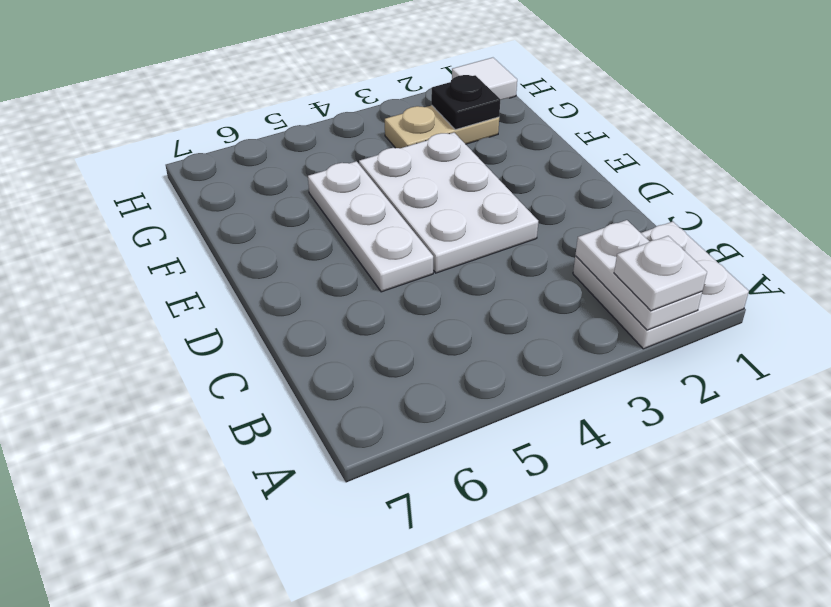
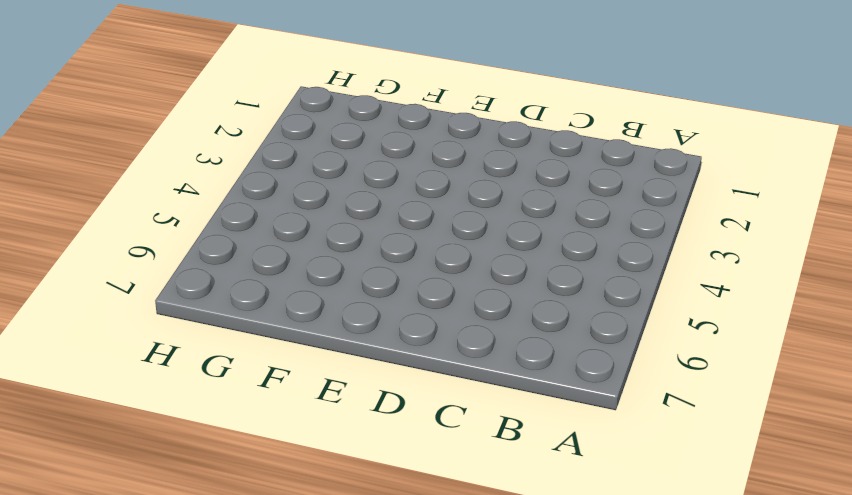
none -> white plate A1:B2 level 1
none -> white plate D3:F4 level 1

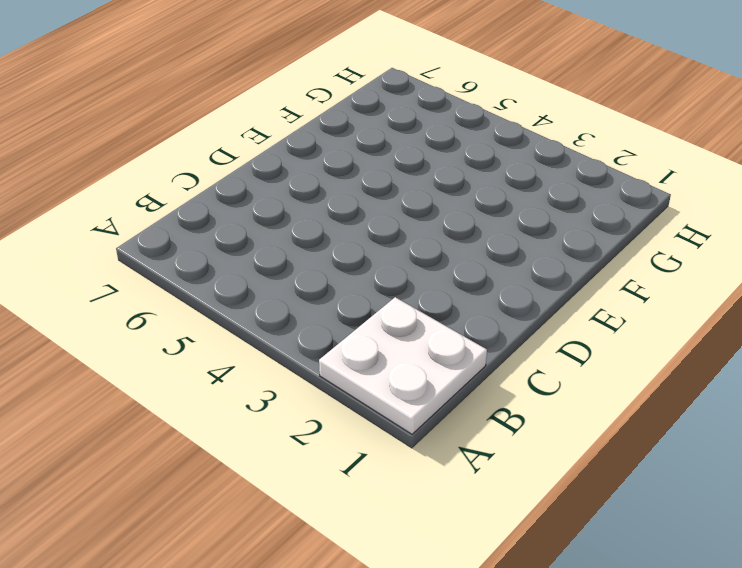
none -> white plate D3:F4 level 1
none -> white plate D5:F5 level 1

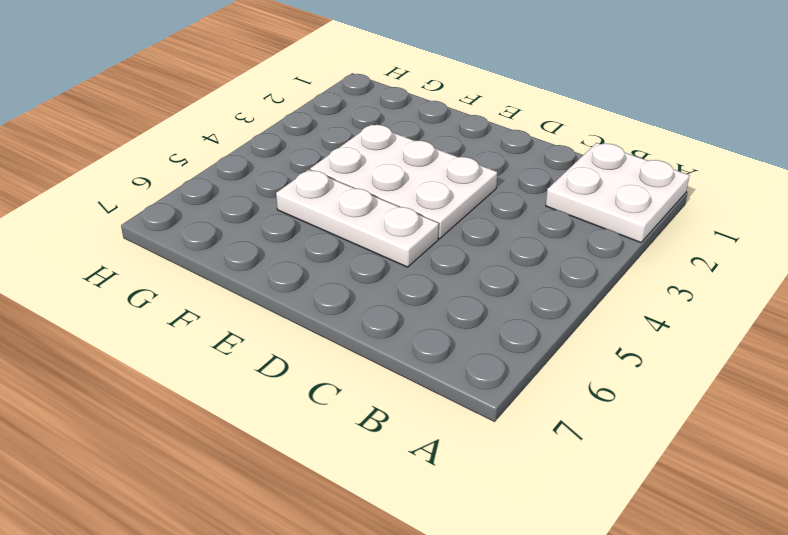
none -> tan plate G2:G3 level 1
none -> white tile H1 level 1

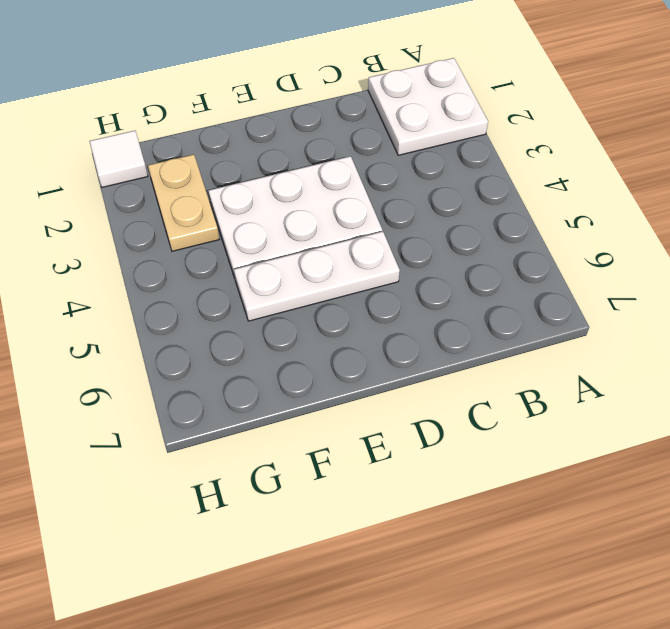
none -> white plate A2:B2 level 2
none -> black plate G2 level 2

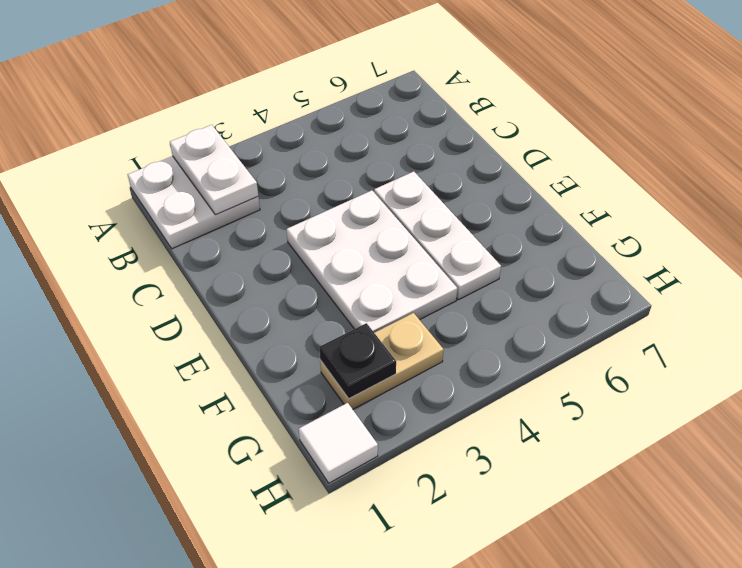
none -> white plate A2 level 3

